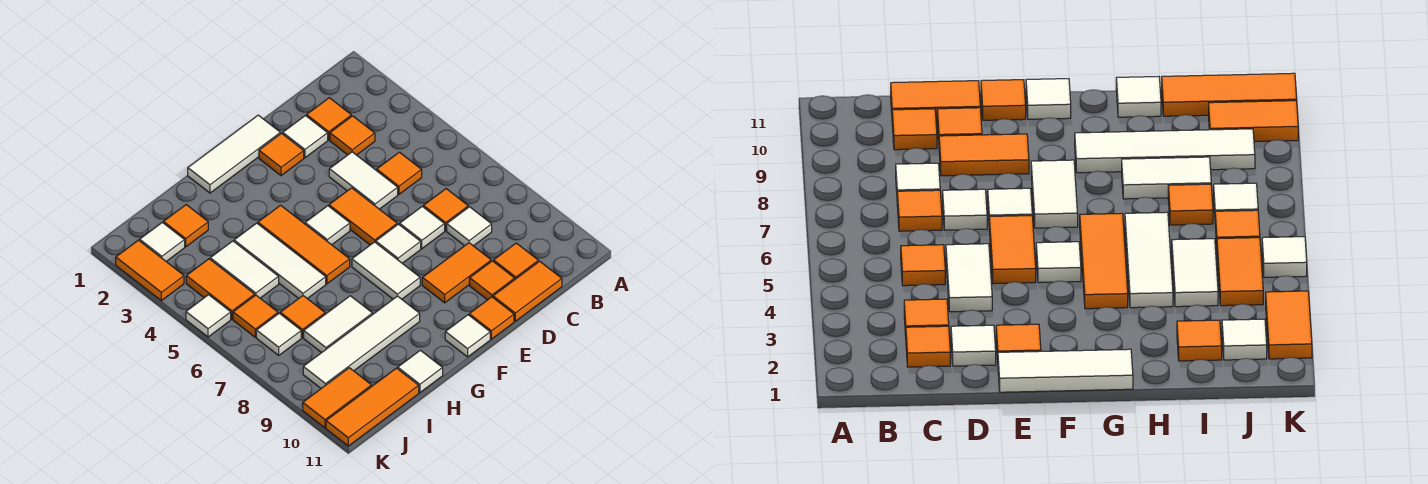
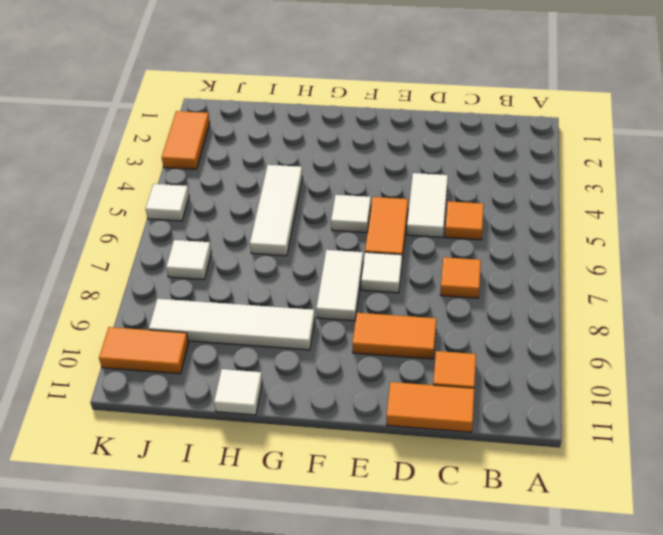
none -> orange tile C2 level 1
none -> orange tile C3 level 1
none -> white tile C8 level 1
none -> white tile D2 level 1

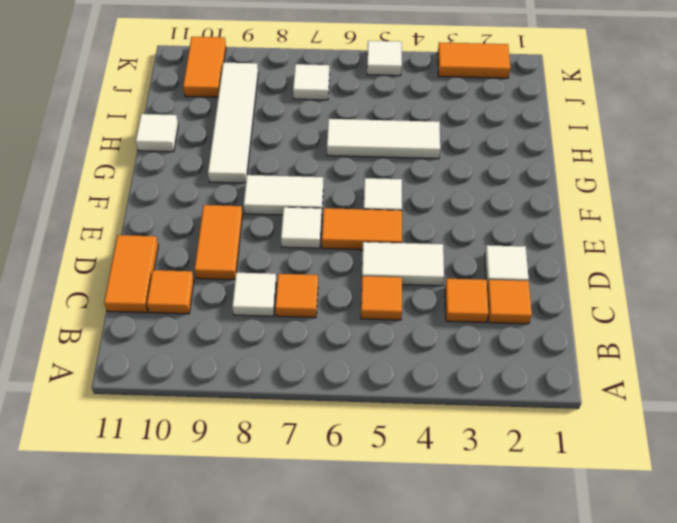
none -> white tile D7 level 1
none -> orange tile D10 level 1
none -> white tile E1:G1 level 1
none -> orange tile E2 level 1

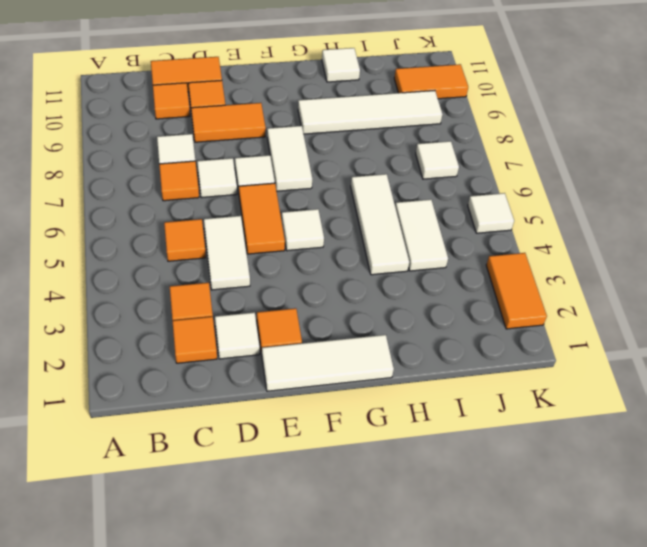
none -> orange tile E11 level 1
none -> white tile F11 level 1
none -> orange tile G4:G6 level 1
none -> white tile H8:I8 level 1

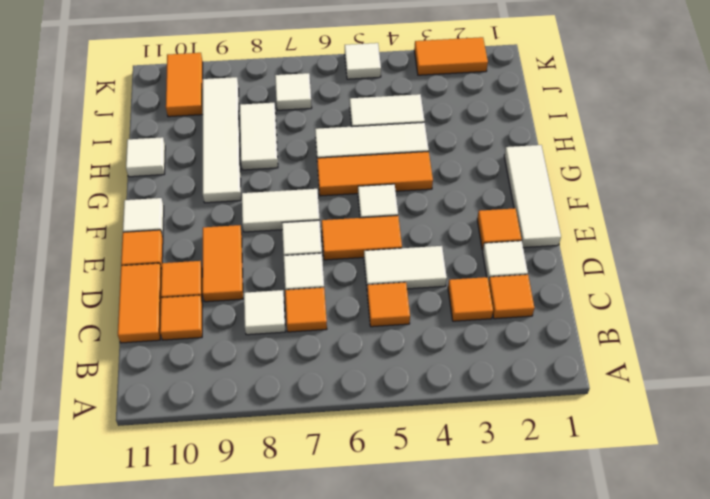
none -> orange tile I2 level 1
none -> orange tile I7 level 1
none -> orange tile I11:K11 level 1
none -> white tile J2 level 1

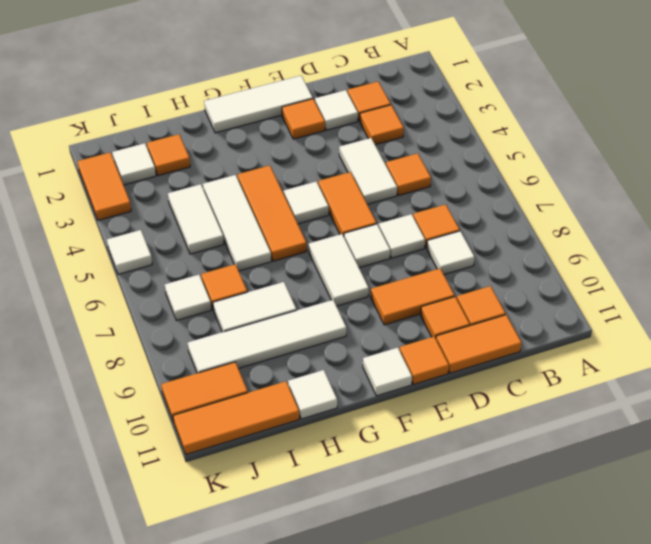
none -> orange tile J4:J5 level 1
none -> orange tile J6 level 1

